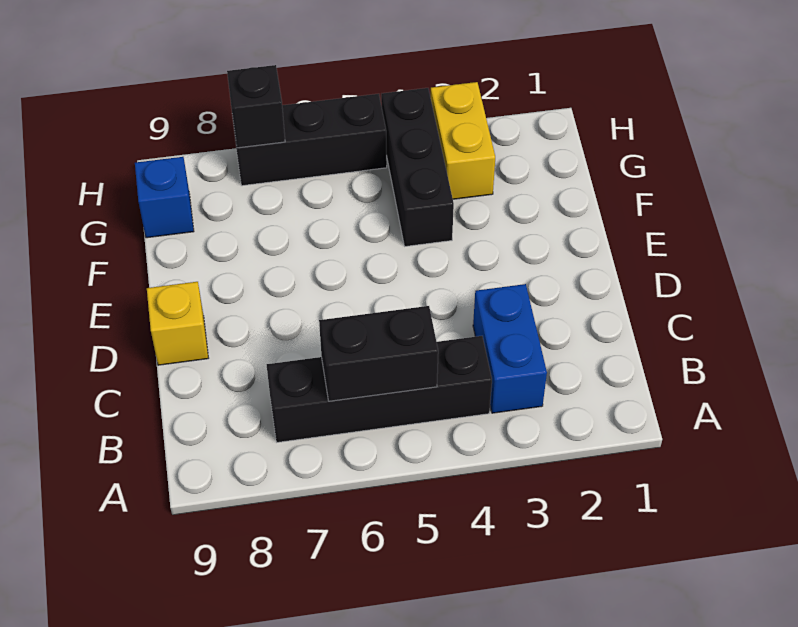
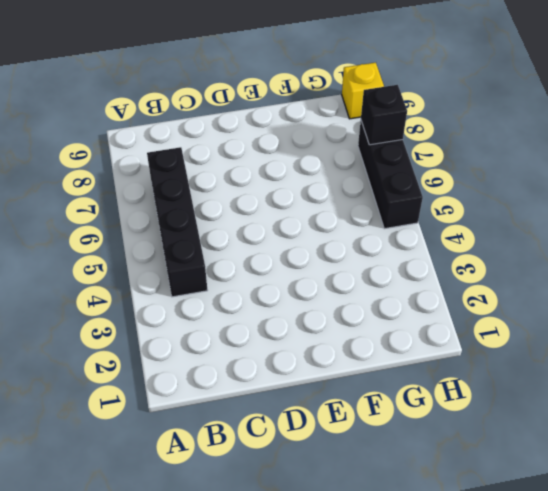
yellow brick H9 level 1 -> yellow brick D9 level 1
none -> blue brick B3:C3 level 1
none -> black brick F4:H4 level 1

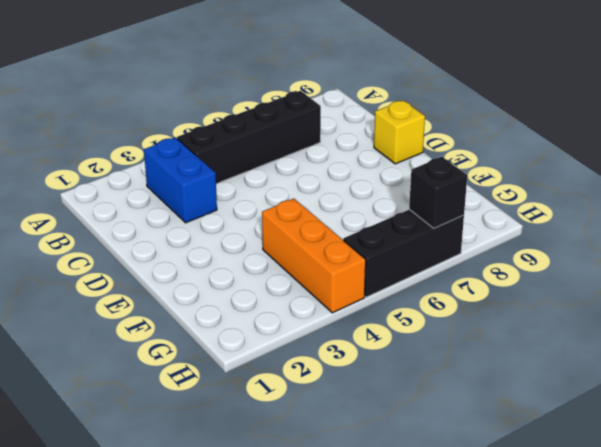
orange brick F4:H4 level 1 -> black brick F4:H4 level 1
none -> yellow brick G3:H3 level 1
none -> blue brick G9 level 1

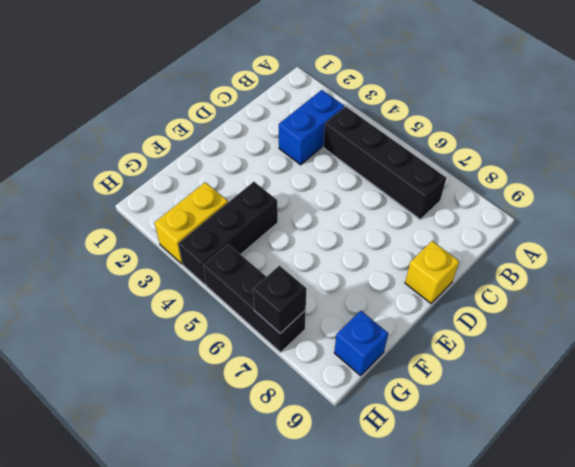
none -> black brick B5:B6 level 2

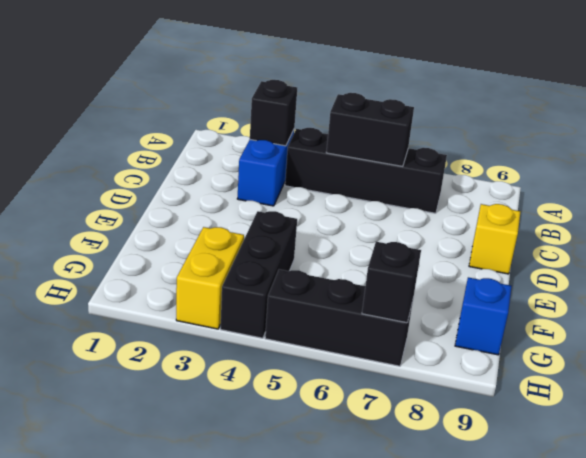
black brick B3 level 2 -> none

